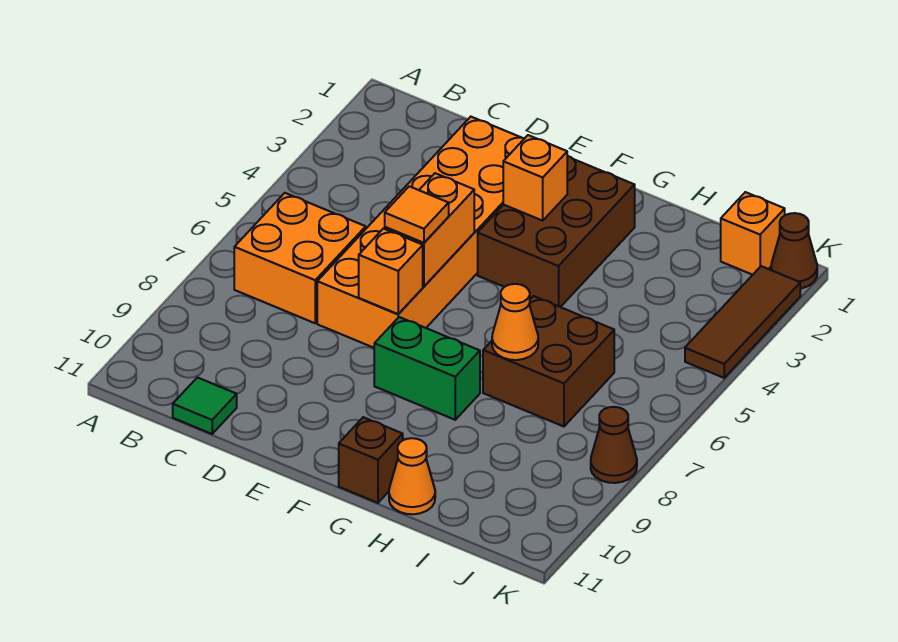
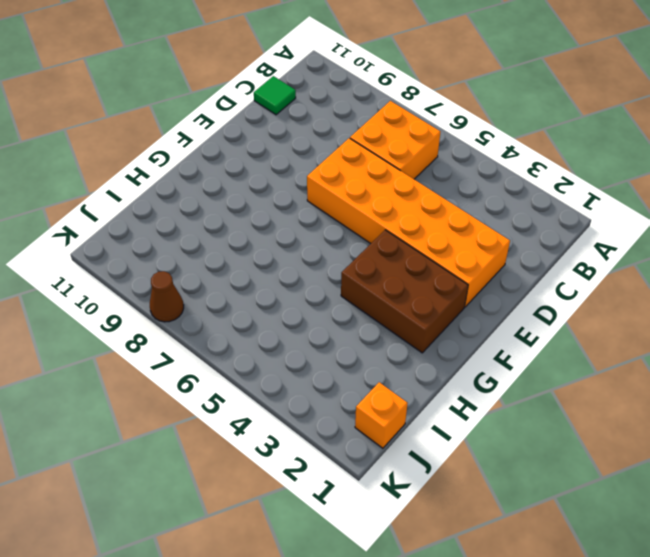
none -> green brick F8:G8 level 1
none -> brown brick G11 level 1
none -> brown brick H6:I7 level 1

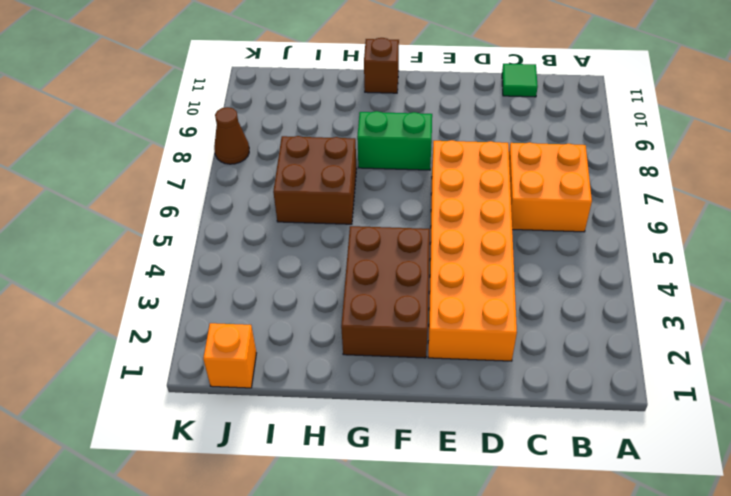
none -> orange cone H11 level 1
none -> brown cone K1 level 1
none -> brown tile K2:K4 level 1

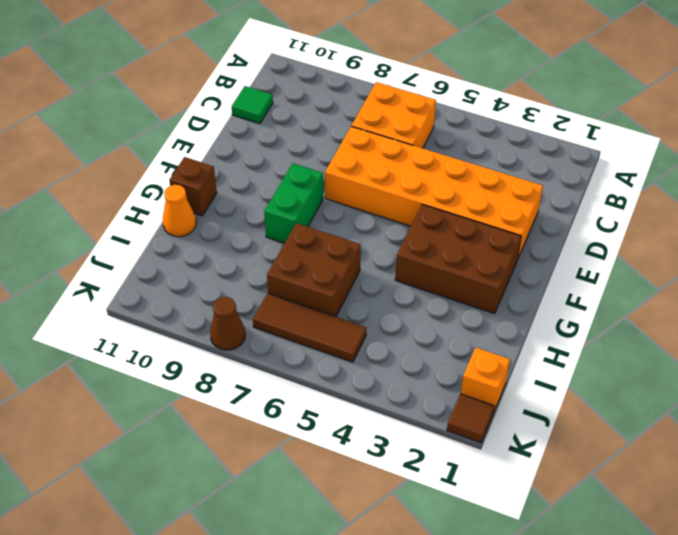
brown tile J5:J7 level 1 -> brown tile K2:K4 level 1
brown tile K1 level 1 -> brown cone K1 level 1
none -> orange brick E5:E6 level 2
none -> orange brick E7 level 2
none -> orange brick F3 level 2

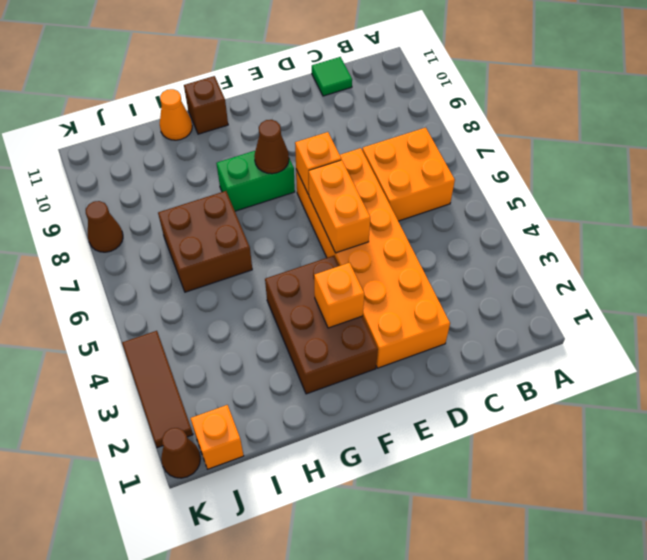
brown cone F8 level 2 -> none
none -> orange cone H7 level 2
none -> orange tile E6 level 3

